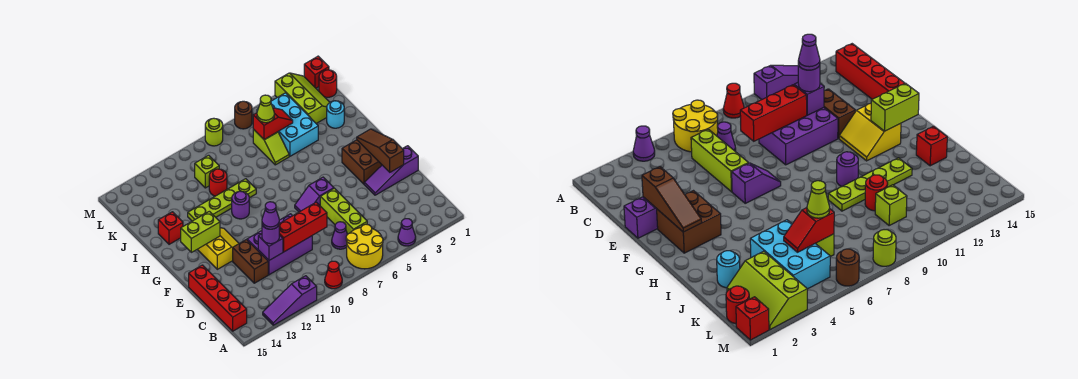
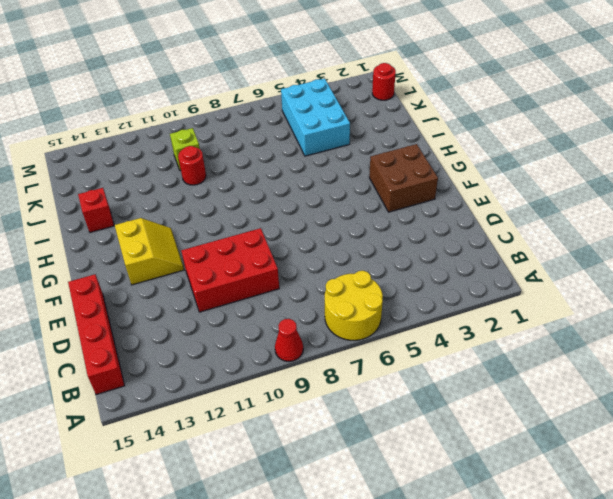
red brick D9:E11 level 1 -> purple brick D9:E11 level 1
none -> purple cone A4 level 1
none -> purple slope A11:A13 level 1 top 11
none -> lime brick C6:E6 level 1
none -> purple cone C7 level 1

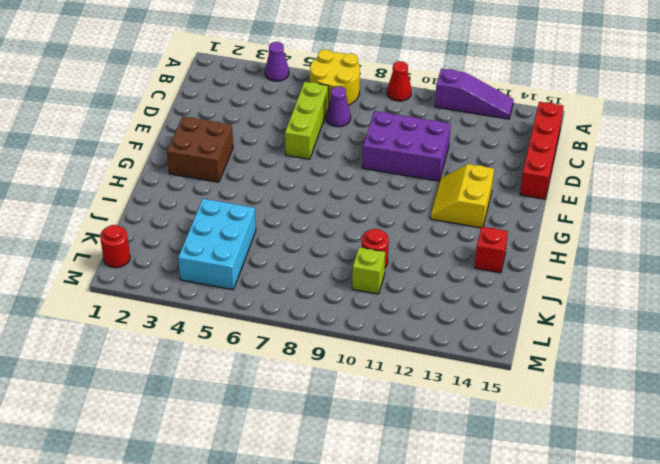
none -> brown brick D12:E12 level 1
none -> purple slope E1:E3 level 1 top 1
none -> purple slope F6:F7 level 1 top 6
none -> purple round brick H10 level 1

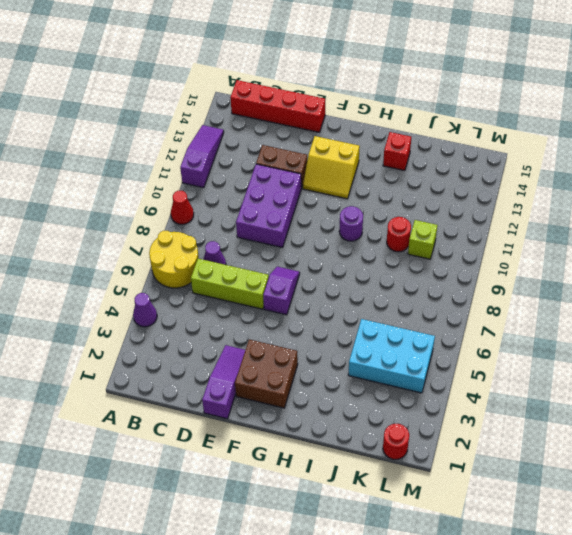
none -> lime plate I9:I12 level 1
none -> cyan round brick J2 level 1
none -> lime slope J6:K6 level 1 top K
none -> lime slope K2:M3 level 1 top 3

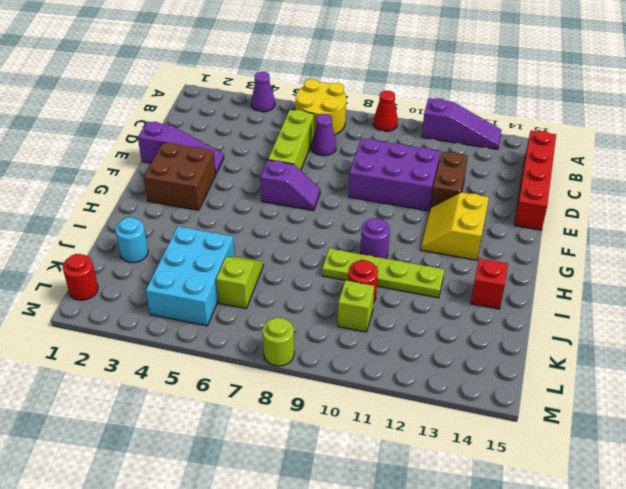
none -> lime slope K2:M3 level 1 top 3
none -> red brick M1 level 1
none -> brown round brick M6 level 1
none -> red brick D8:D10 level 2

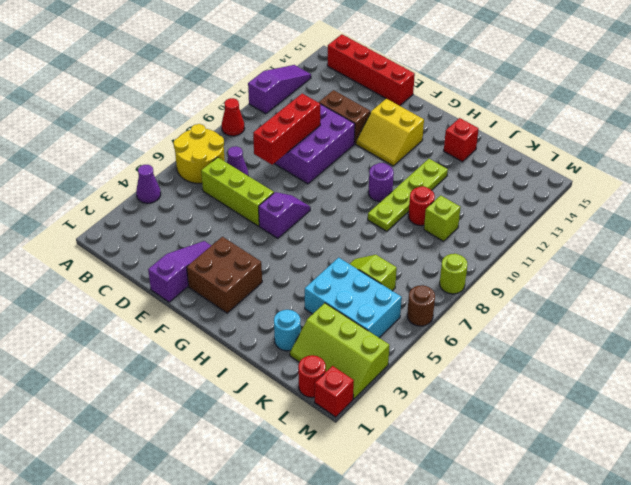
none -> purple brick D11 level 2
none -> brown slope E2:G2 level 2 top E
none -> lime brick G13:G14 level 2
none -> red slope K5:K6 level 2 top 6

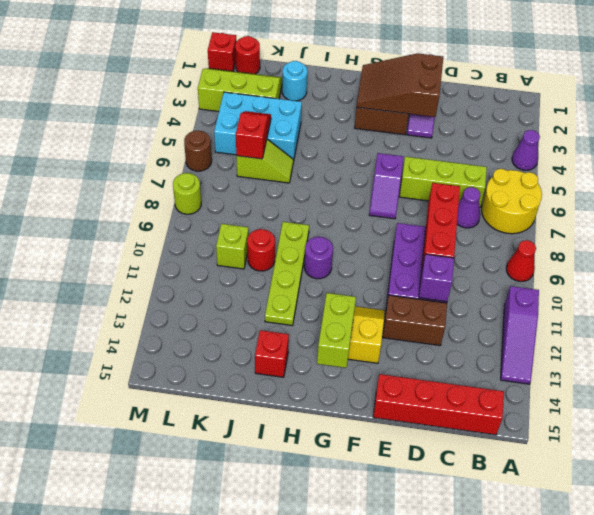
brown slope E2:G3 level 2 top E -> brown slope E2:G2 level 2 top E
none -> purple round brick D11 level 3
none -> lime cone K6 level 3
none -> purple cone D11 level 4

